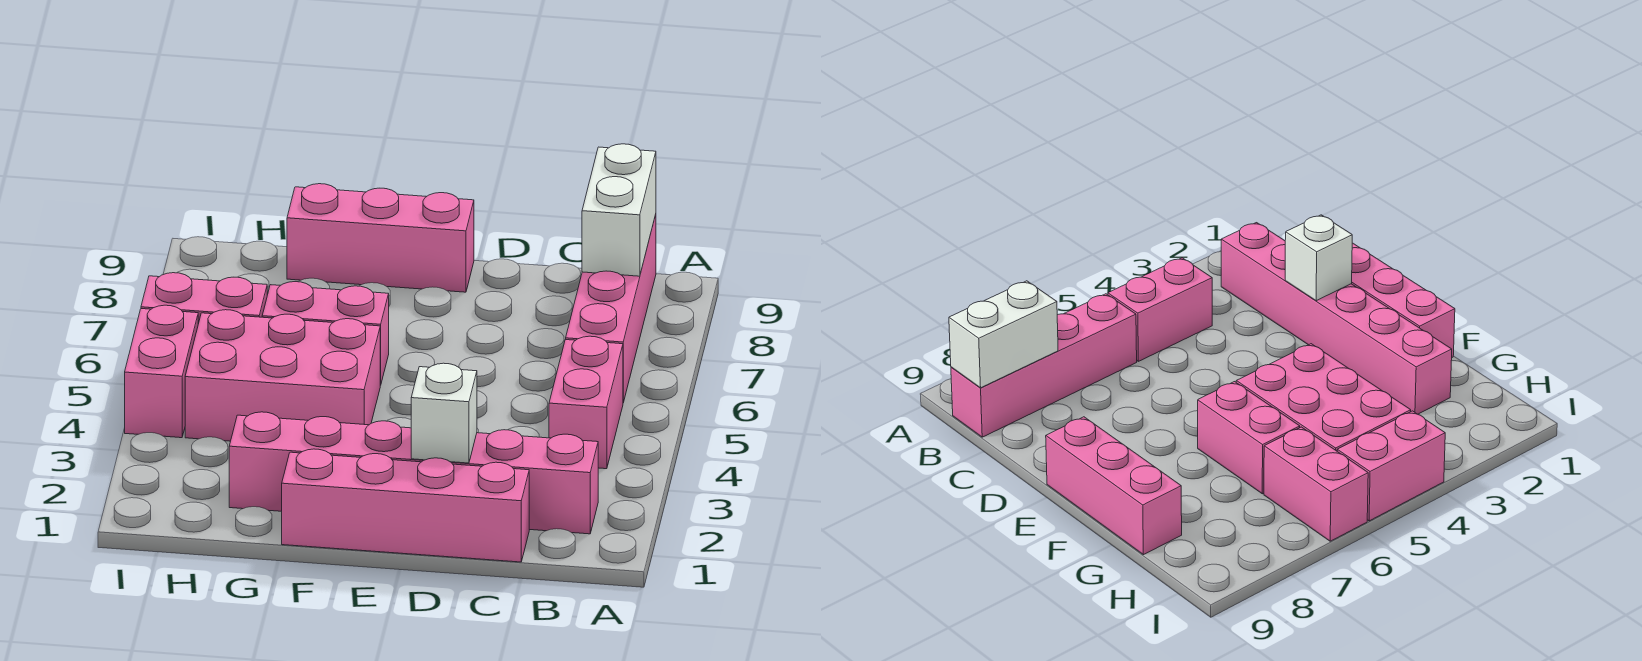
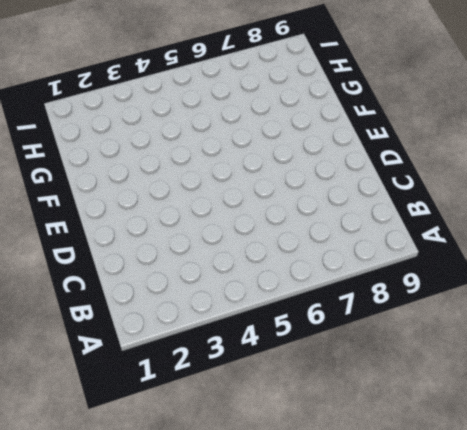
none -> pink brick B2:G2 level 1
none -> pink brick B4:B5 level 1

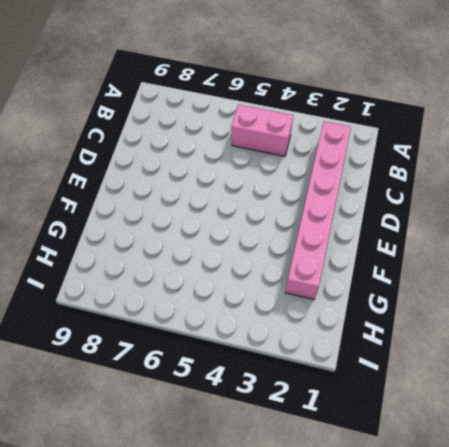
none -> pink brick B6:B9 level 1
none -> pink brick C1:F1 level 1

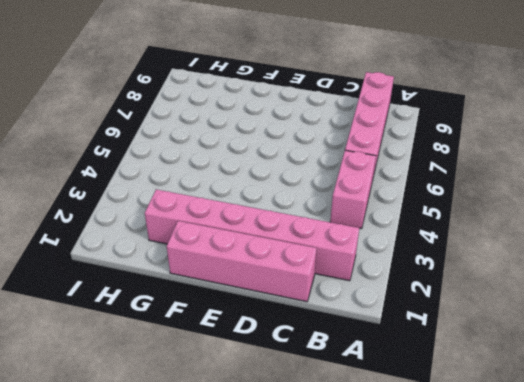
none -> pink brick E9:G9 level 1
none -> pink brick F4:H5 level 1

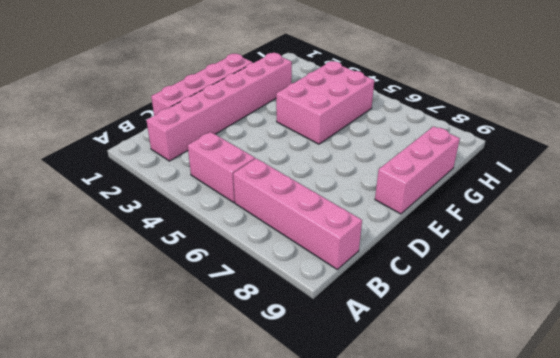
none -> pink brick F6:G6 level 1
none -> pink brick H6:I6 level 1

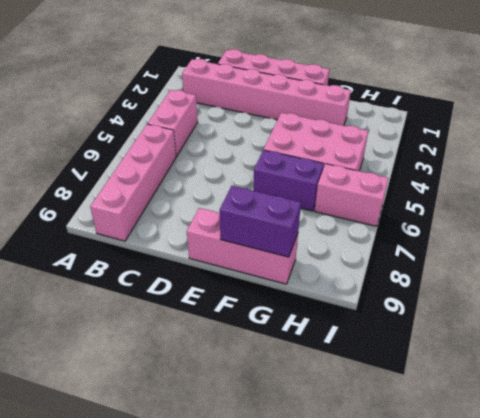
purple brick F6:G6 level 1 -> pink brick F6:G6 level 1
purple brick F9:G9 level 2 -> none
none -> pink brick I4:I5 level 1
none -> white brick B8:B9 level 2

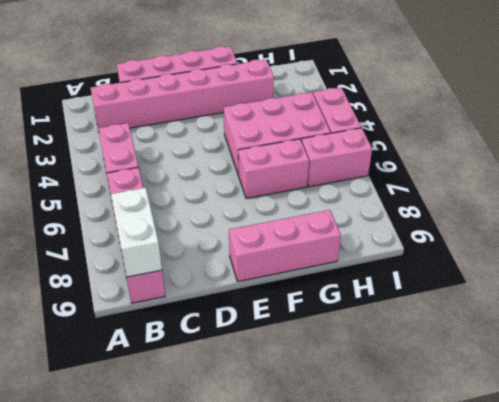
none -> white brick D2 level 2

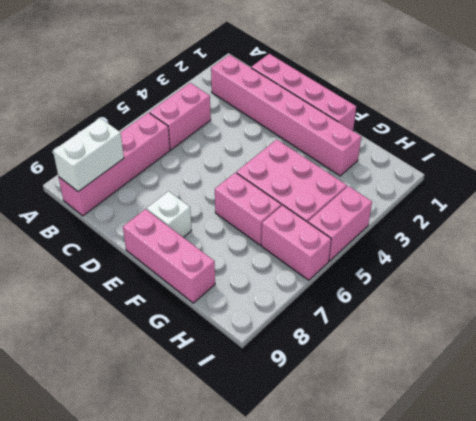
white brick E8 level 1 -> white brick D2 level 2

